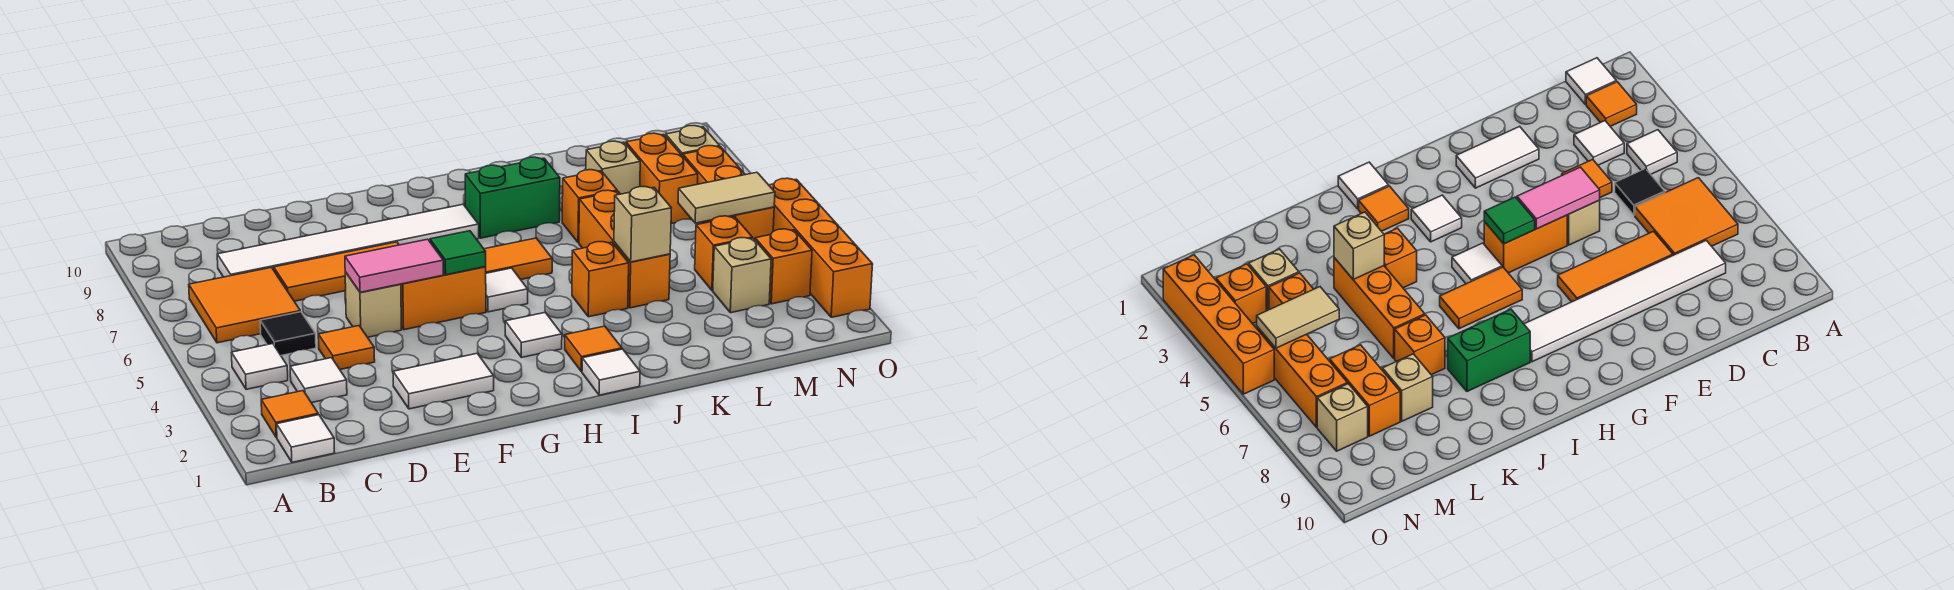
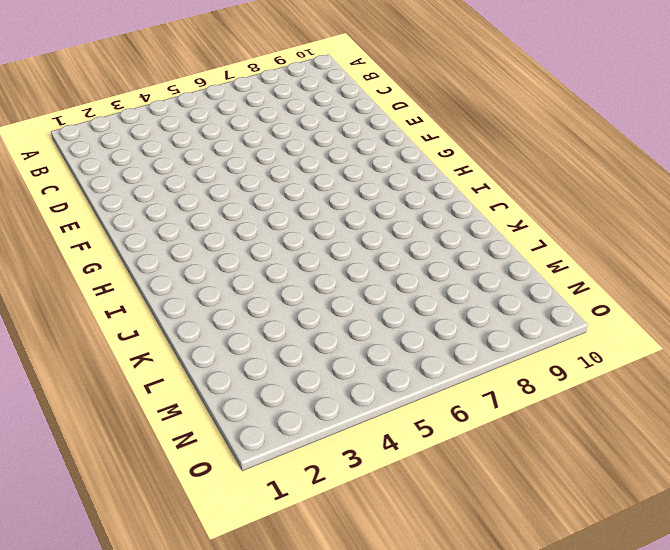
none -> white tile B1 level 1
none -> orange tile B2 level 1
none -> white tile B4 level 1
none -> orange tile B6:C7 level 1

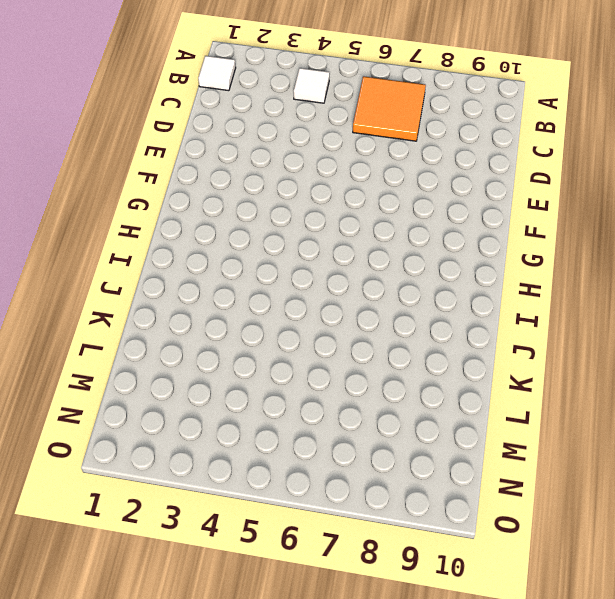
none -> orange tile B2 level 1
none -> white tile C3 level 1
none -> black tile C5 level 1
none -> white tile C8:H8 level 1

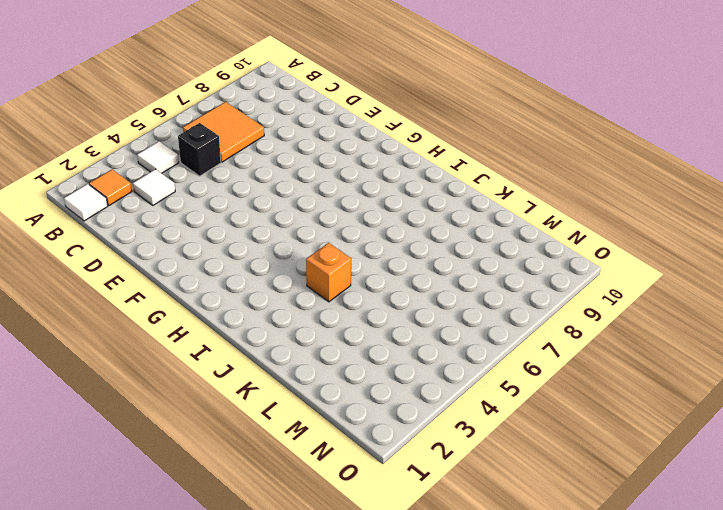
black brick C5 level 1 -> black tile C5 level 1
none -> white tile C8:H8 level 1
none -> orange tile D4 level 1
none -> orange tile D7:F7 level 1
none -> white tile E2:F2 level 1

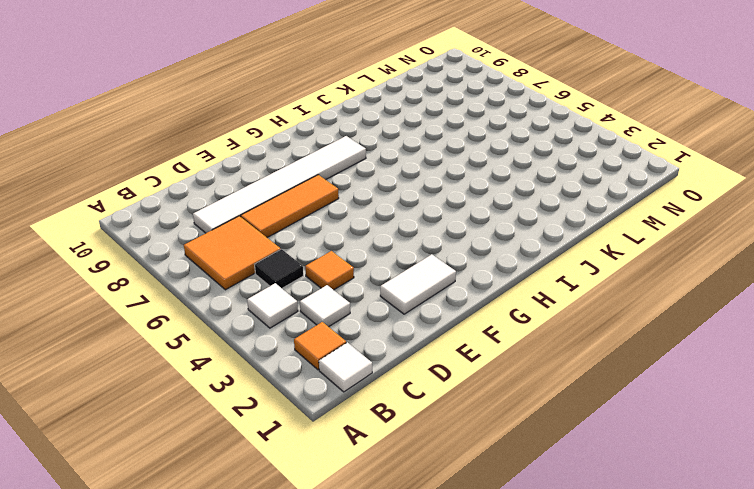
none -> tan brick E5 level 1
none -> orange brick F5:G5 level 1
none -> white tile H3 level 1
none -> white tile H5 level 1

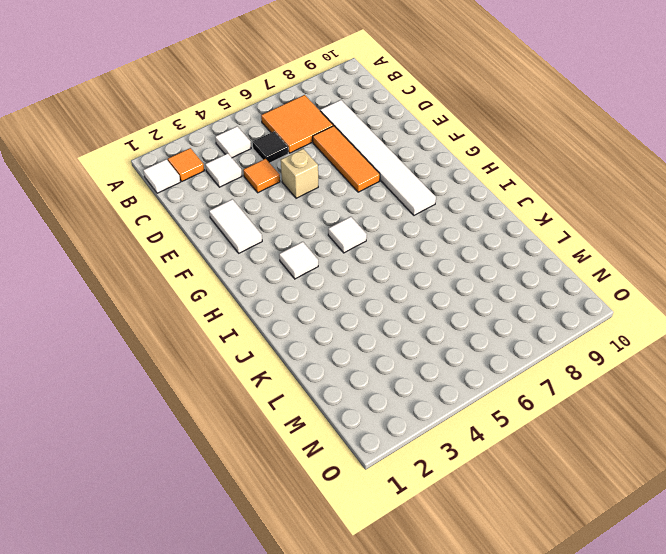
none -> orange brick F5:G5 level 1
none -> orange tile H6:I6 level 1
none -> white tile I1 level 1
none -> orange tile I2 level 1

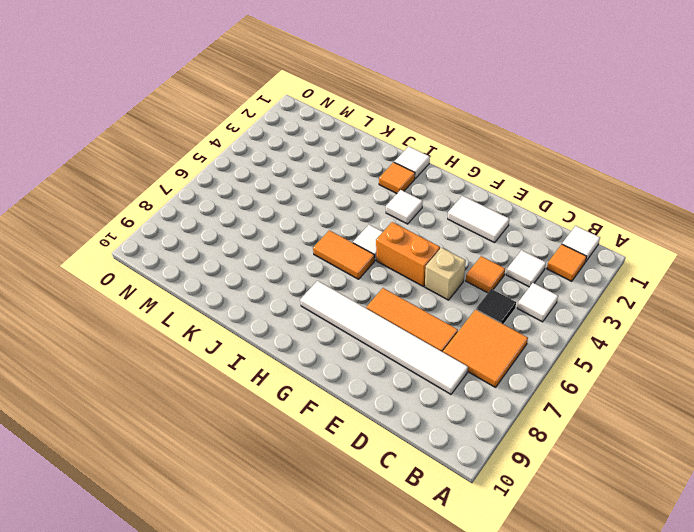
none -> green brick I8:J8 level 1
none -> orange brick J4 level 1
none -> orange brick K4:K6 level 1
none -> orange brick K7 level 1

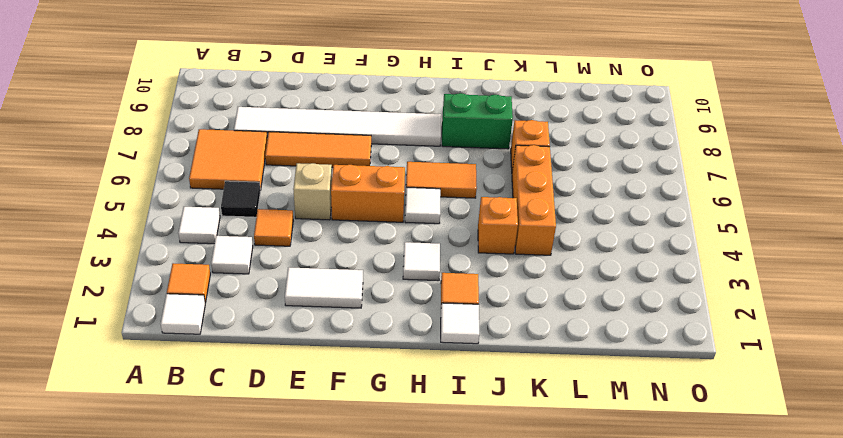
none -> tan brick L8 level 1
none -> tan brick M3 level 1
none -> orange brick M4 level 1
none -> orange brick M7:M8 level 1

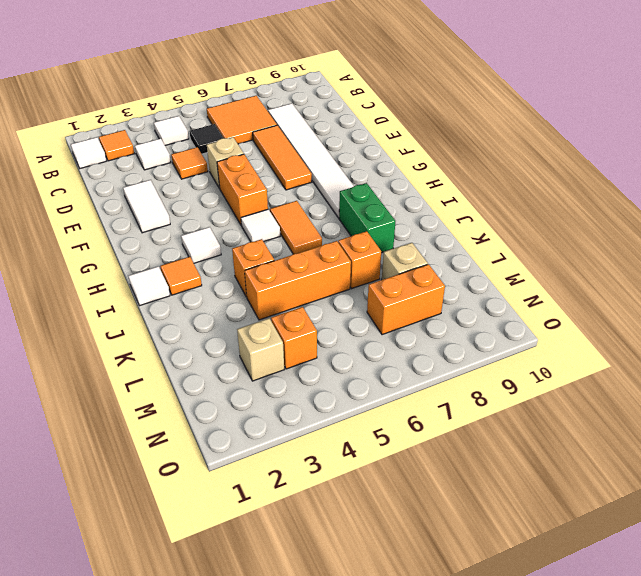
none -> orange brick N3 level 1
none -> orange brick N5:N7 level 1
none -> tan brick N8 level 1
none -> orange brick O2:O5 level 1

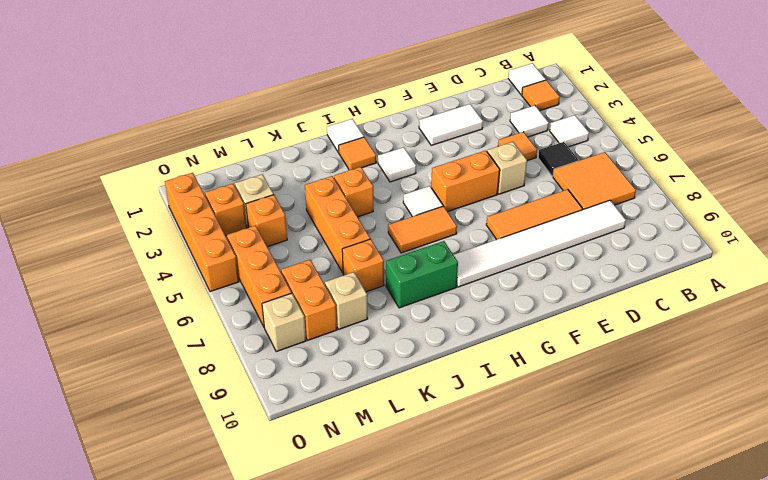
none -> pink tile E5:F5 level 2
none -> green tile G5 level 2
none -> tan brick K4 level 2
none -> tan tile M5:N5 level 2

